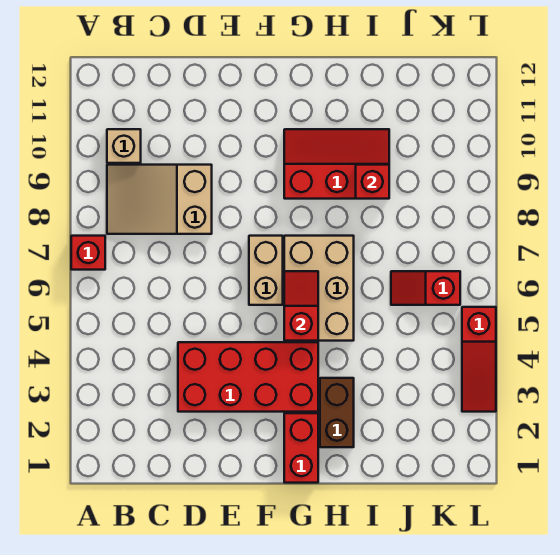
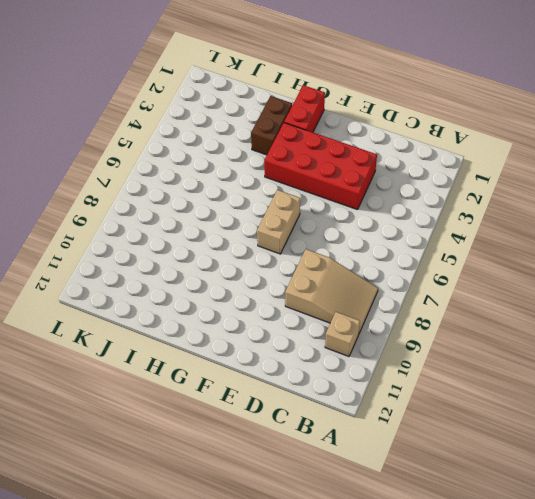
none -> red brick A7 level 1
none -> tan brick G5:H7 level 1
none -> red slope G9:I10 level 1 top 9

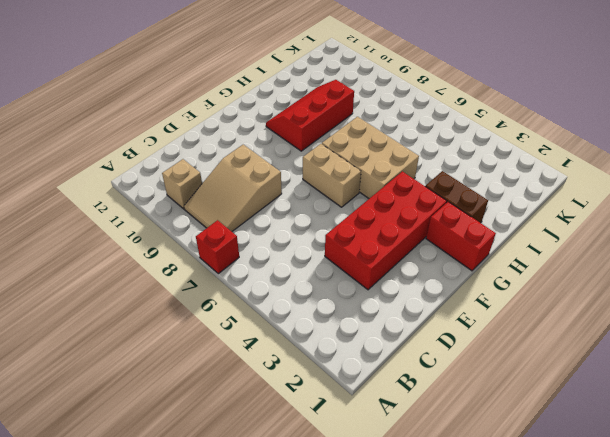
none -> red slope J6:K6 level 1 top K
none -> red slope L3:L5 level 1 top 5
none -> red slope G5:G6 level 2 top 5

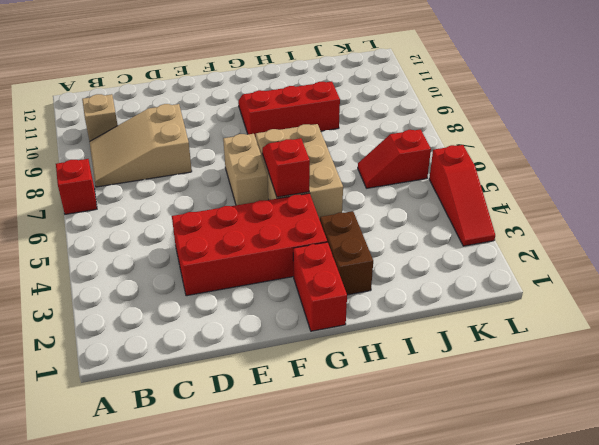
none -> red brick I9 level 2

